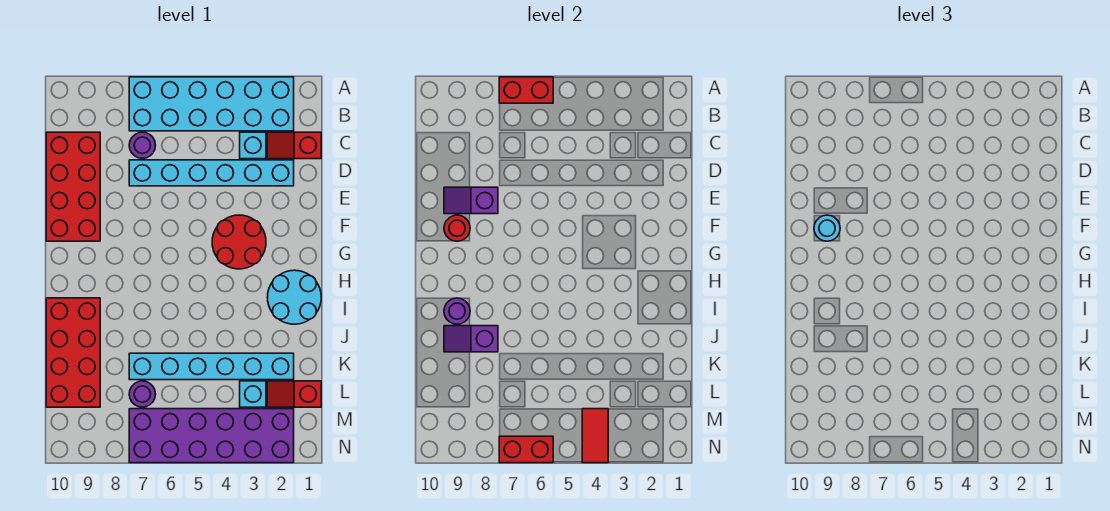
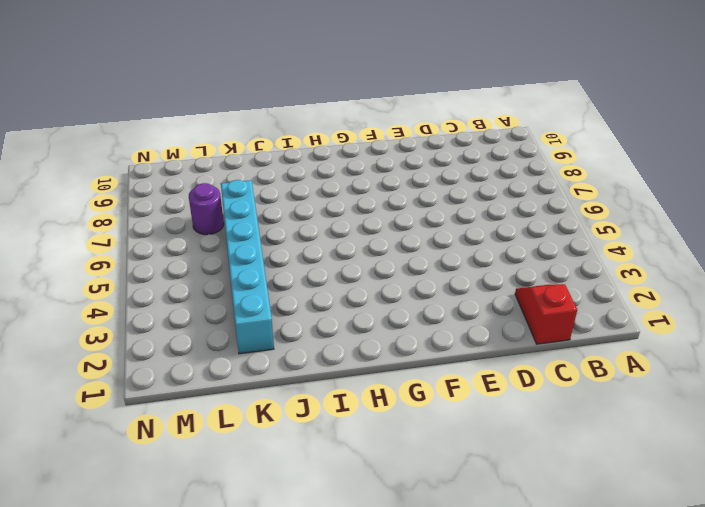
none -> cyan brick A2:B7 level 1
none -> cyan brick C3 level 1
none -> purple round brick C7 level 1

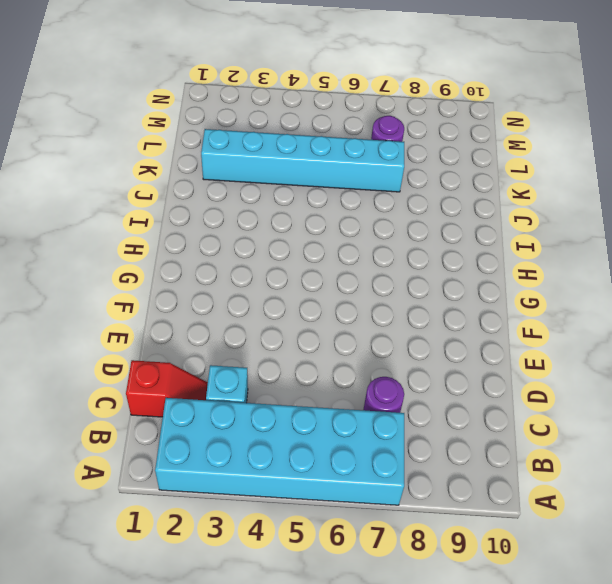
none -> red brick C9:F10 level 1
none -> cyan brick D2:D7 level 1
none -> red round brick F3:G4 level 1

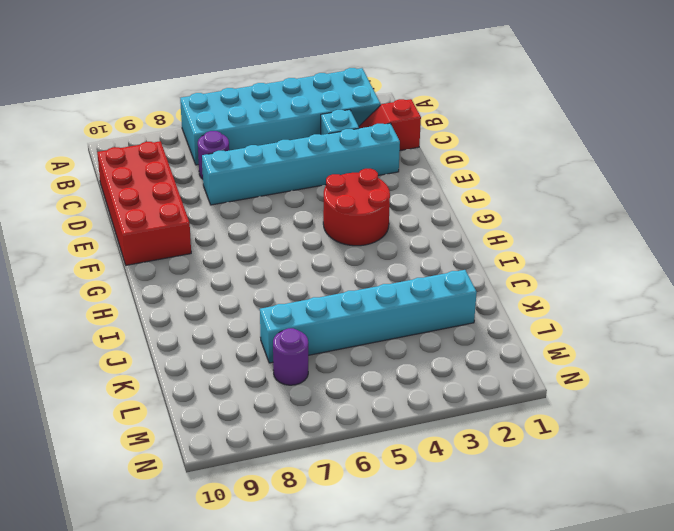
none -> cyan round brick H1:I2 level 1
none -> red brick I9:L10 level 1
none -> red slope L1:L2 level 1 top 1

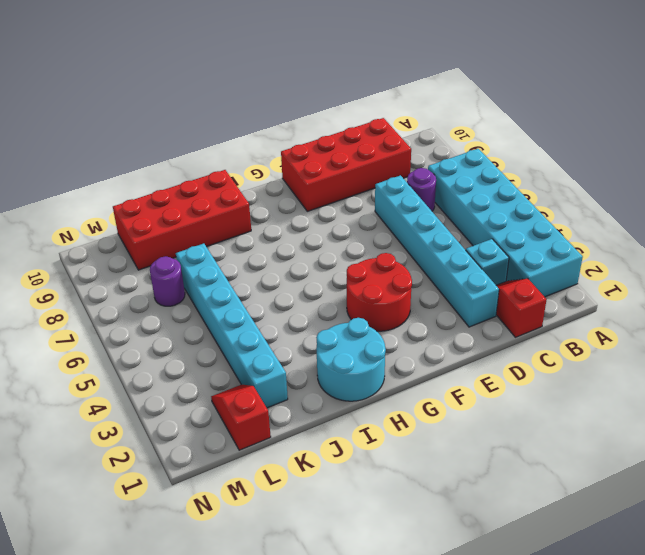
none -> cyan brick L3 level 1
none -> purple brick M2:N7 level 1
none -> red brick A6:A7 level 2

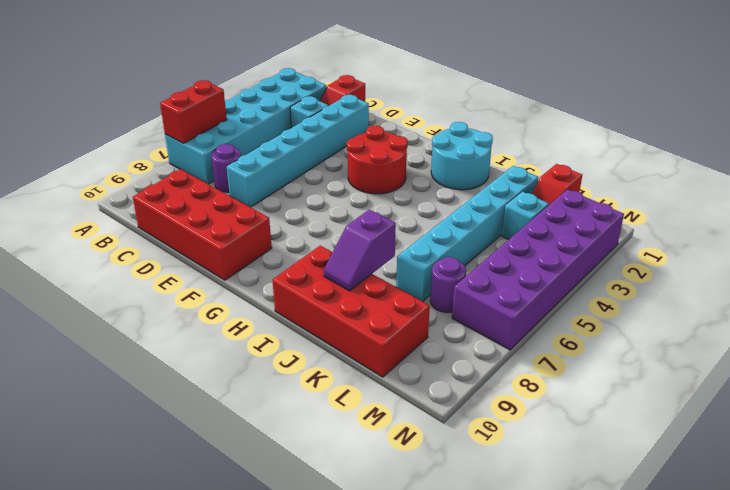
none -> purple slope E8:E9 level 2 top 8
none -> red round brick F9 level 2
none -> purple round brick I9 level 2

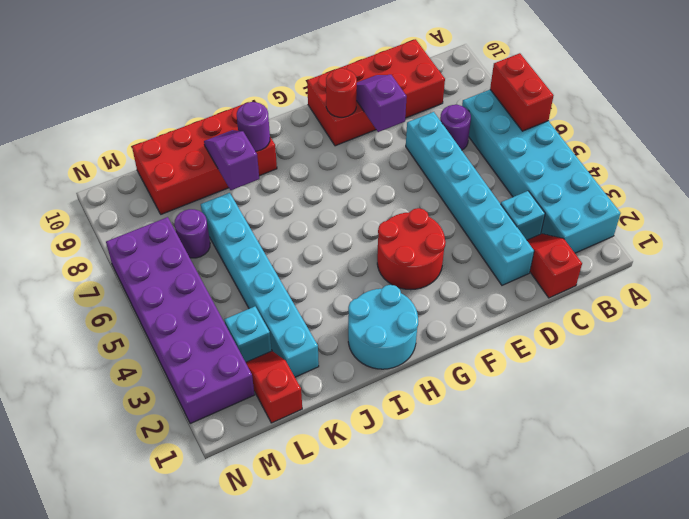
none -> red tile M4:N4 level 2
none -> red brick N6:N7 level 2
none -> cyan round brick F9 level 3

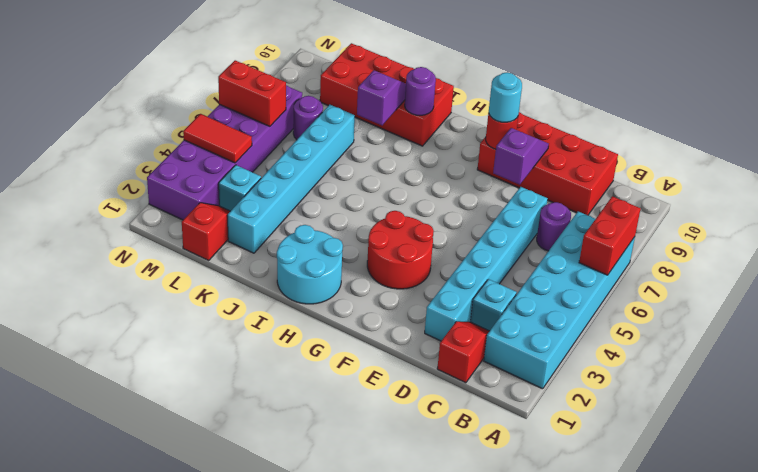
red brick M6:N6 level 2 -> red brick N6:N7 level 2

